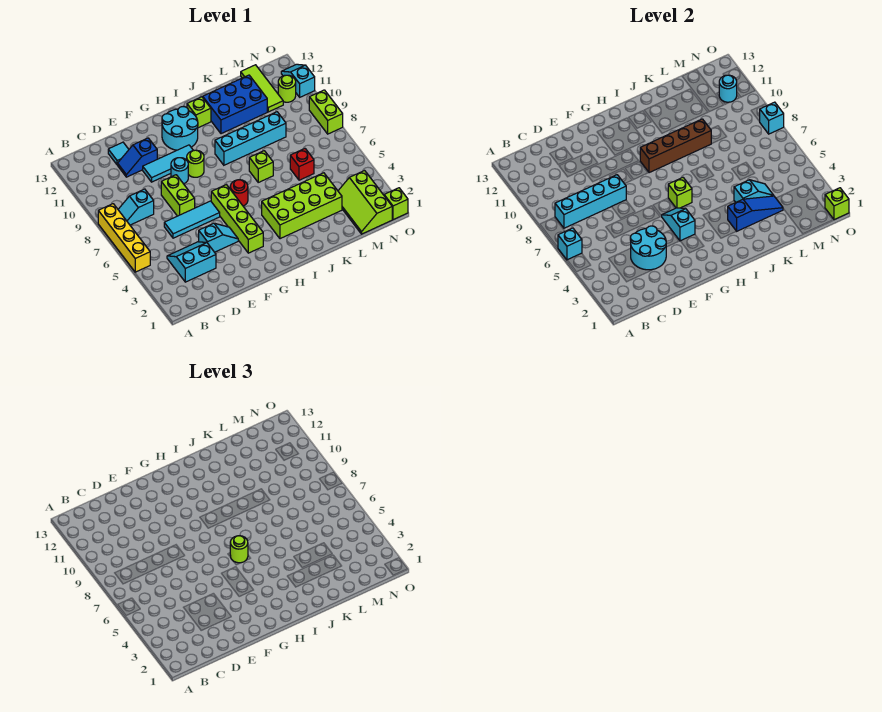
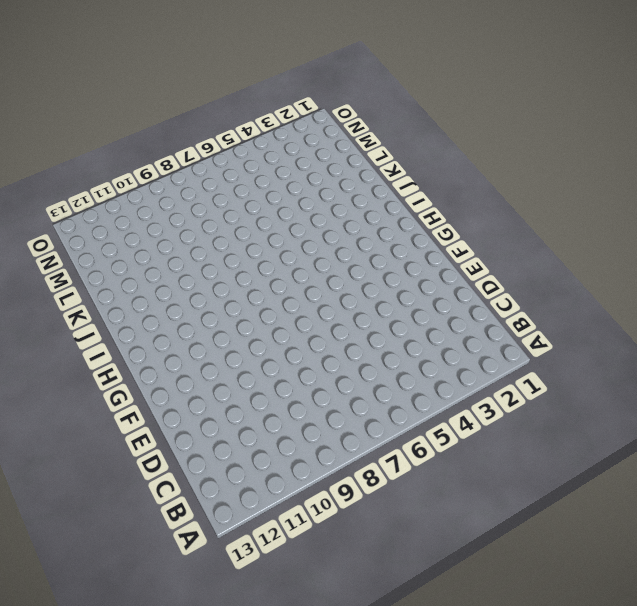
none -> yellow brick A5:A8 level 1
none -> cyan slope B8:C8 level 1 top C
none -> cyan slope C3:D4 level 1 top 3
none -> cyan tile D6:F6 level 1

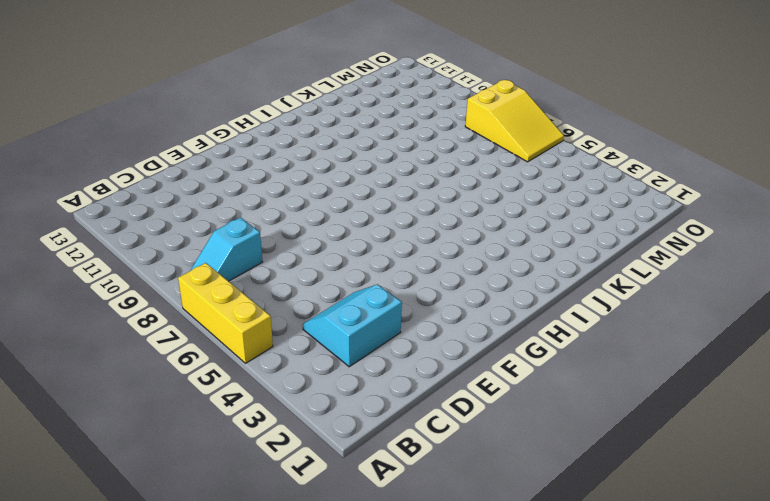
yellow brick A5:A7 level 1 -> yellow brick A5:A8 level 1
yellow slope N6:O8 level 1 top 8 -> lime brick O8:O9 level 1
none -> cyan tile D6:F6 level 1
none -> blue slope D11:E11 level 1 top E
none -> cyan tile D12 level 1
none -> cyan slope E4:F4 level 1 top E

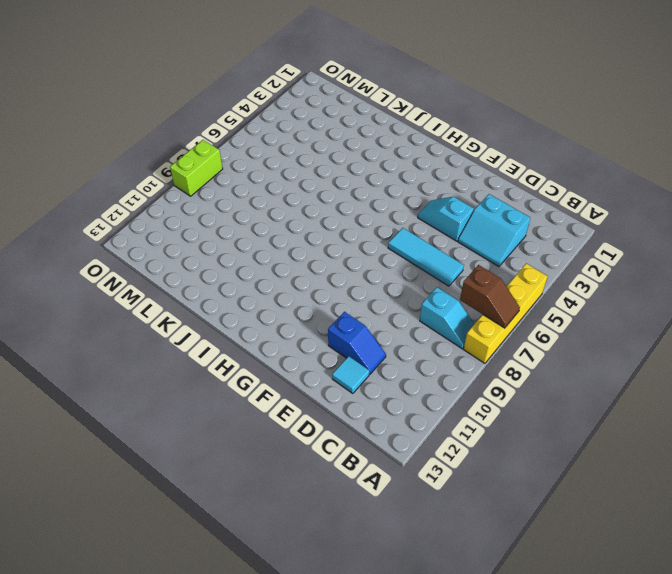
brown slope A7:B7 level 2 top B -> none
none -> lime brick E7:E8 level 1
none -> cyan tile E10:G10 level 1
none -> cyan round brick F9 level 1
none -> lime brick G3:G6 level 1

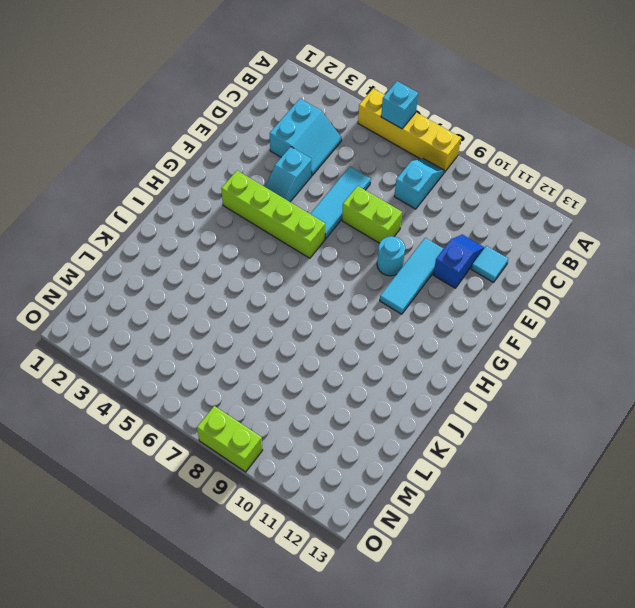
none -> lime round brick G9 level 1
none -> cyan round brick G11:H12 level 1
none -> red round brick H6 level 1
none -> lime brick I3:L4 level 1

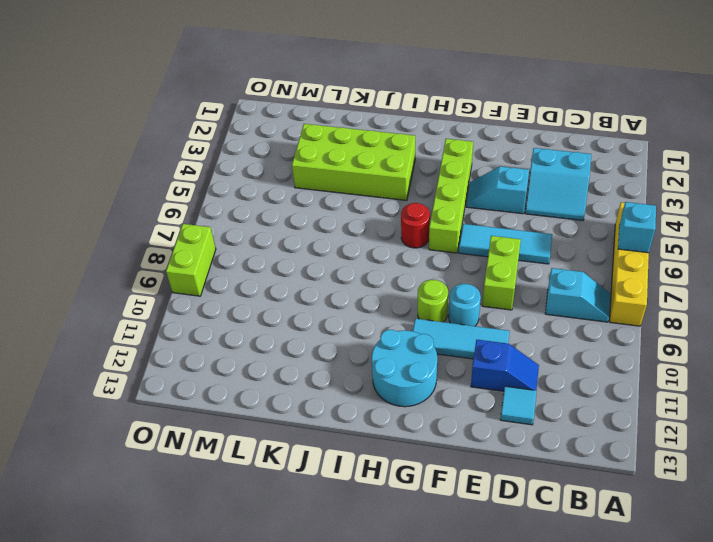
none -> cyan brick I9:L9 level 1
none -> lime brick I12 level 1
none -> lime brick J7 level 1
none -> blue brick J11:L12 level 1

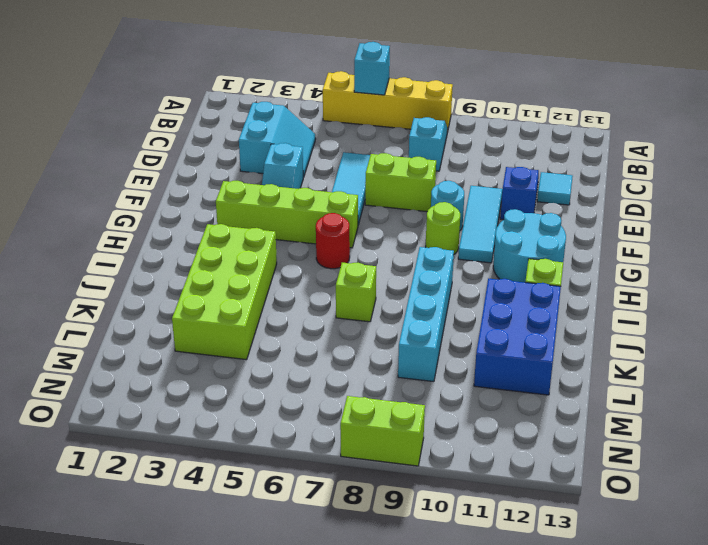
none -> red brick L6 level 1
none -> lime slope M1:N3 level 1 top N
none -> lime tile M11:M13 level 1
none -> lime round brick N11 level 1

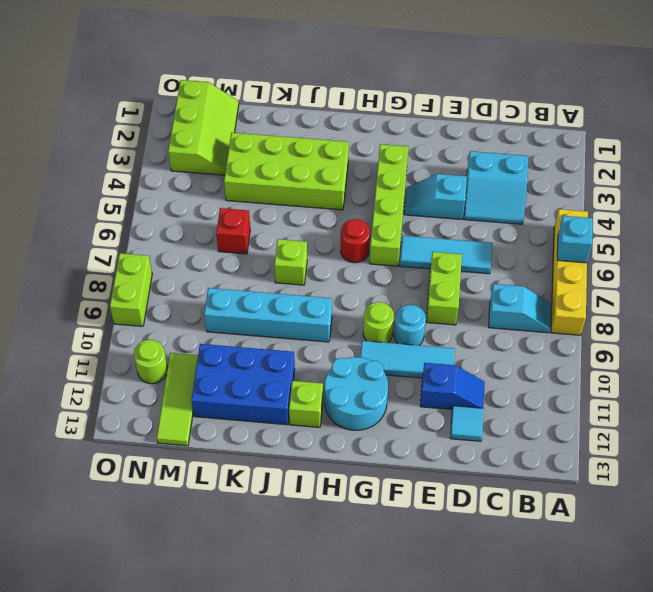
none -> lime brick O1 level 1
none -> cyan slope O11:O12 level 1 top 11
none -> cyan brick B8:E8 level 2
none -> cyan round brick D3:E4 level 2

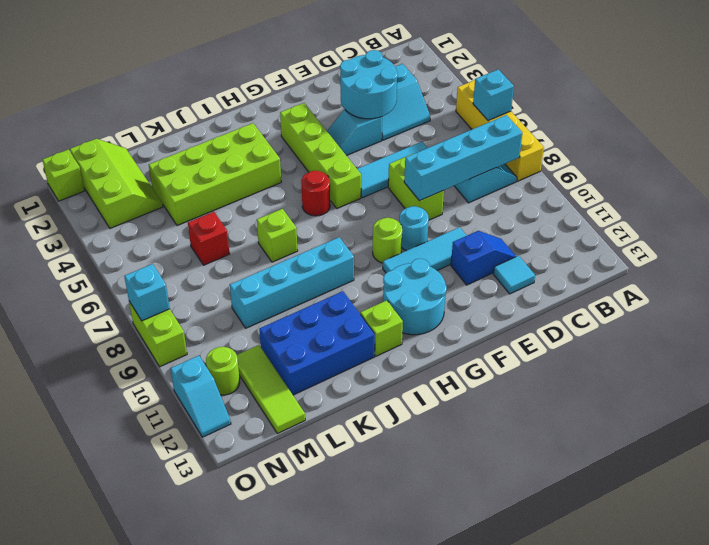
none -> cyan slope G4:G5 level 2 top 4
none -> lime brick H6 level 2
none -> brown brick H9:K9 level 2
none -> blue slope J3:L3 level 2 top J

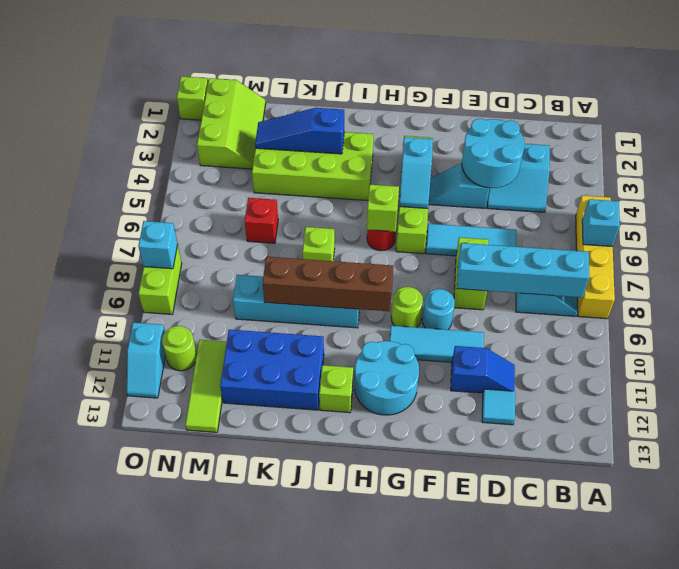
none -> cyan slope K4:L4 level 2 top K
none -> cyan round brick N11 level 2
none -> lime brick O1 level 2
none -> lime round brick H6 level 3

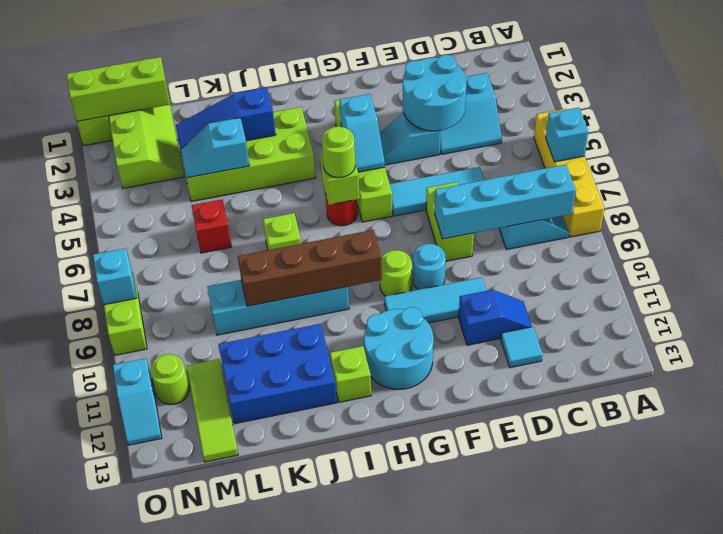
lime brick M1:O1 level 2 -> lime brick O1 level 2
none -> cyan round brick N11 level 2

